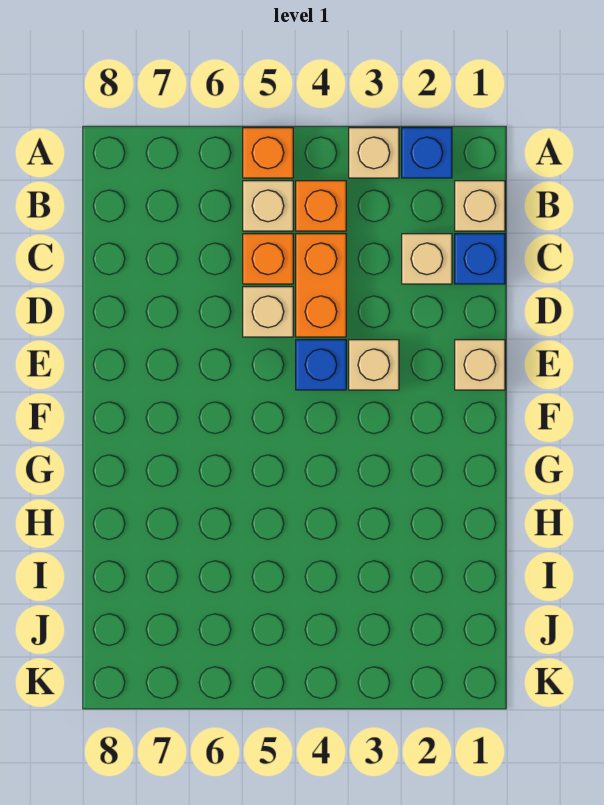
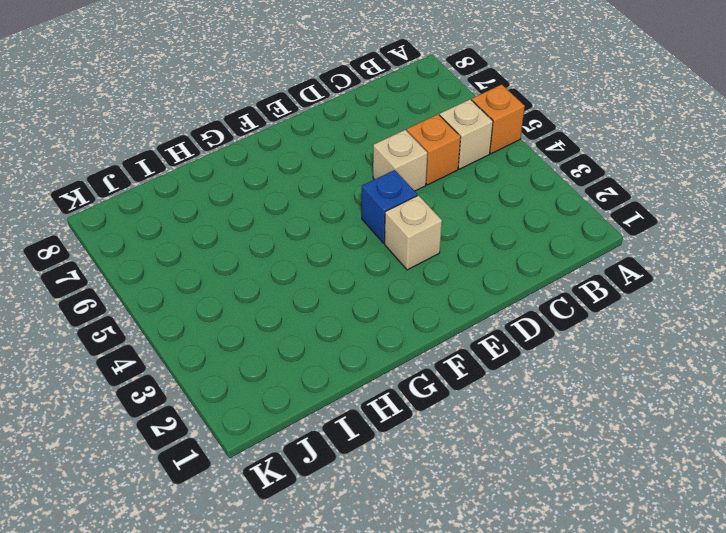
none -> blue brick A2 level 1
none -> tan brick A3 level 1
none -> tan brick B1 level 1

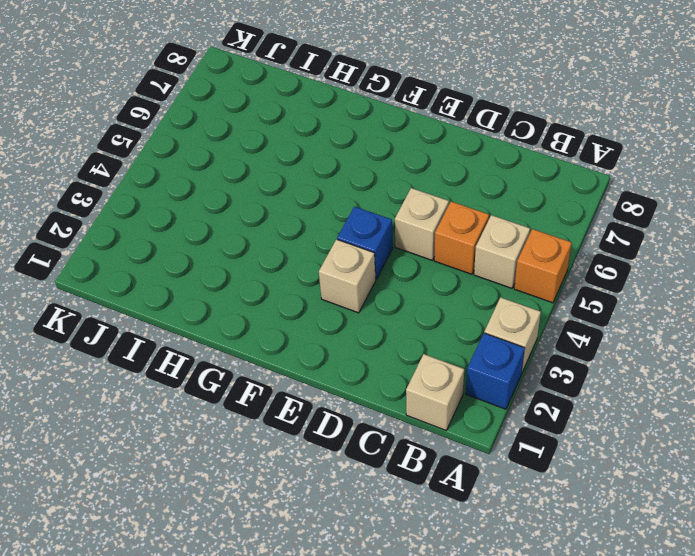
none -> orange brick B4 level 1
none -> blue brick C1 level 1
none -> tan brick C2 level 1

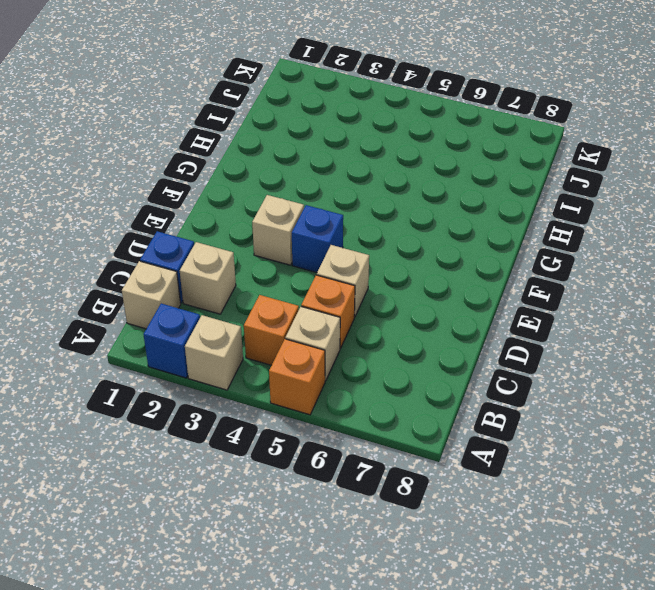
none -> orange brick C4:D4 level 1
none -> tan brick E1 level 1

